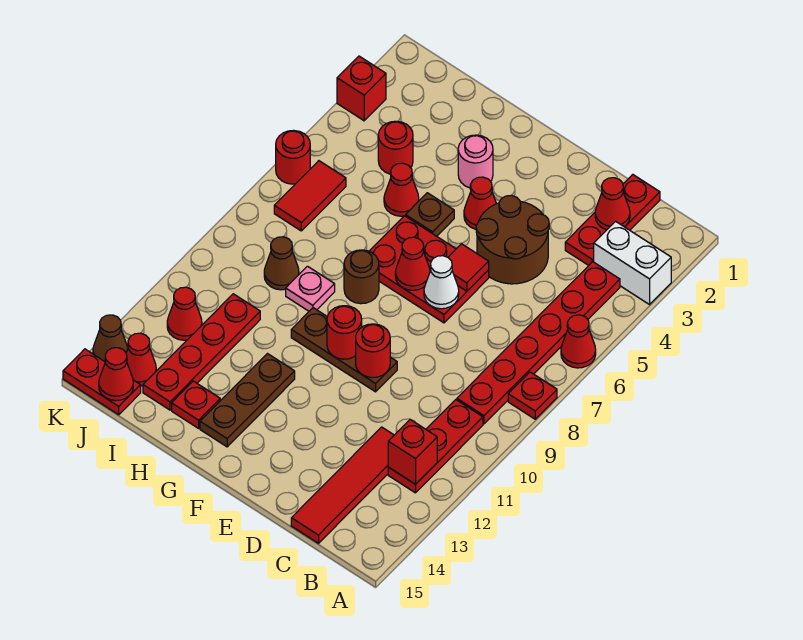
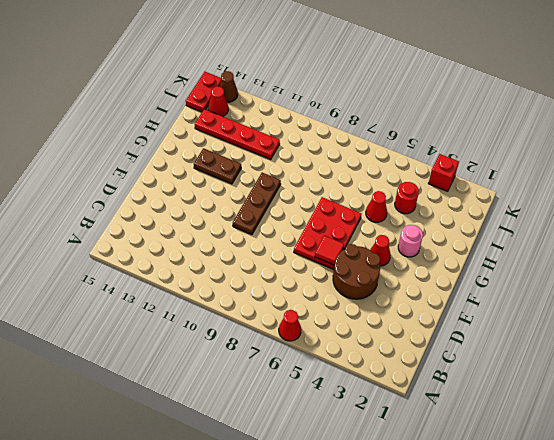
brown plate G12:G13 level 1 -> brown plate G12:G14 level 1
none -> white brick A3:B3 level 1
none -> red plate A8 level 1
none -> red plate B4:B9 level 1
none -> red plate B10:B12 level 1

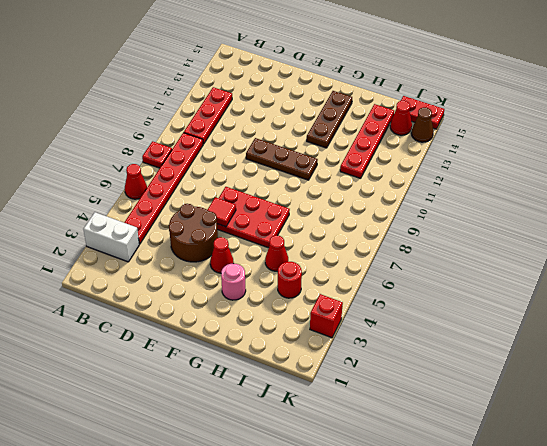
none -> red plate C1:C3 level 1
none -> red tile C12:C15 level 1
none -> brown plate G5 level 1
none -> brown round brick G8 level 1

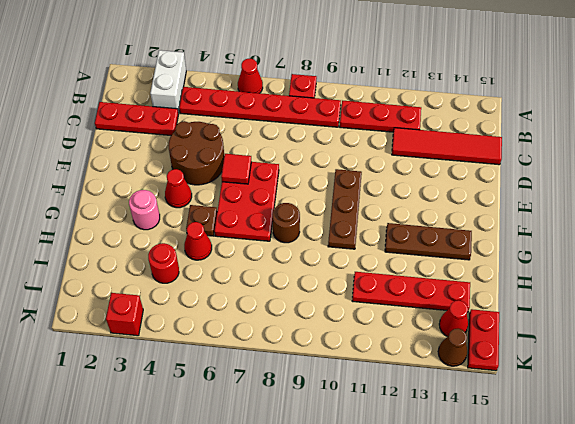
none -> pink plate H9 level 1
none -> red plate H14 level 1
none -> brown cone I9 level 1
none -> red tile J6:J7 level 1

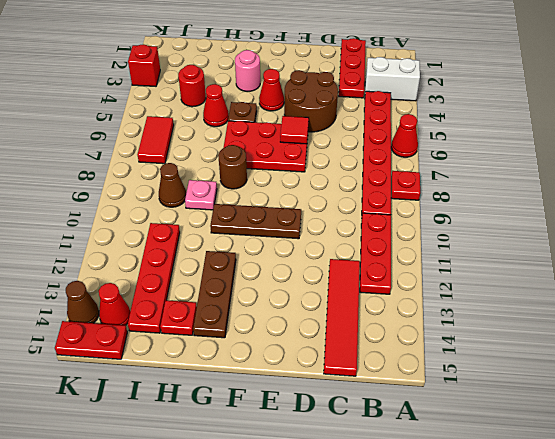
none -> red cone J12 level 1
none -> red round brick K6 level 1
none -> red brick B12 level 2
none -> red cone C2 level 2

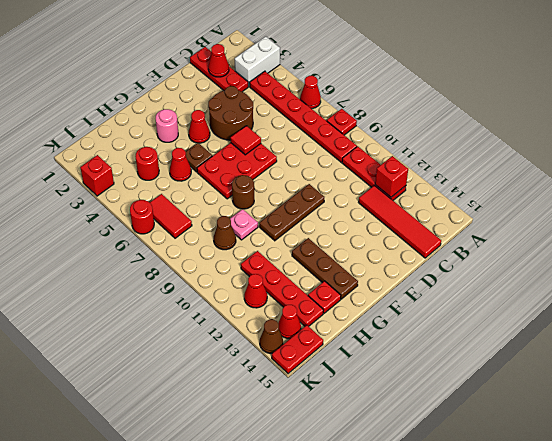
none -> white cone E7 level 2
none -> red round brick E10 level 2
none -> red cone F7 level 2
none -> red round brick F10 level 2

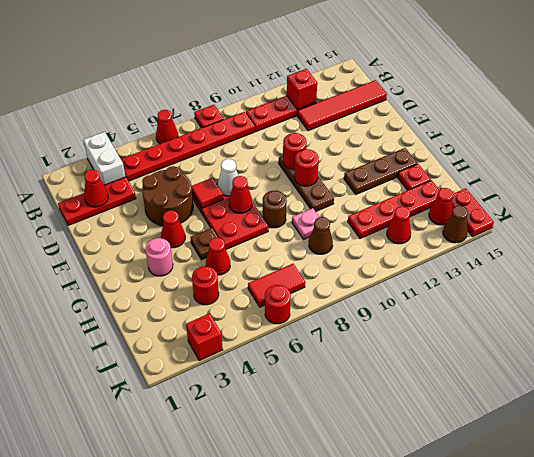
none -> red cone J15 level 2

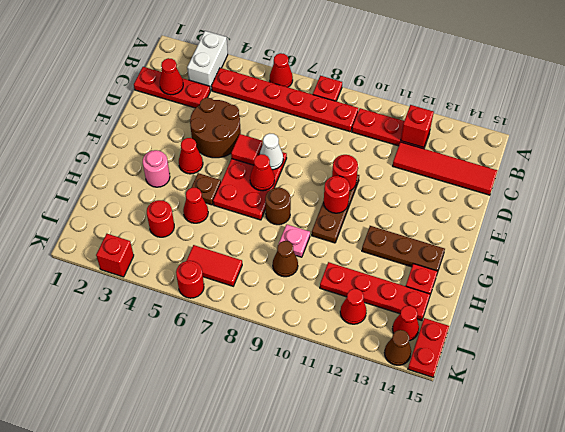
none -> red cone J15 level 2

